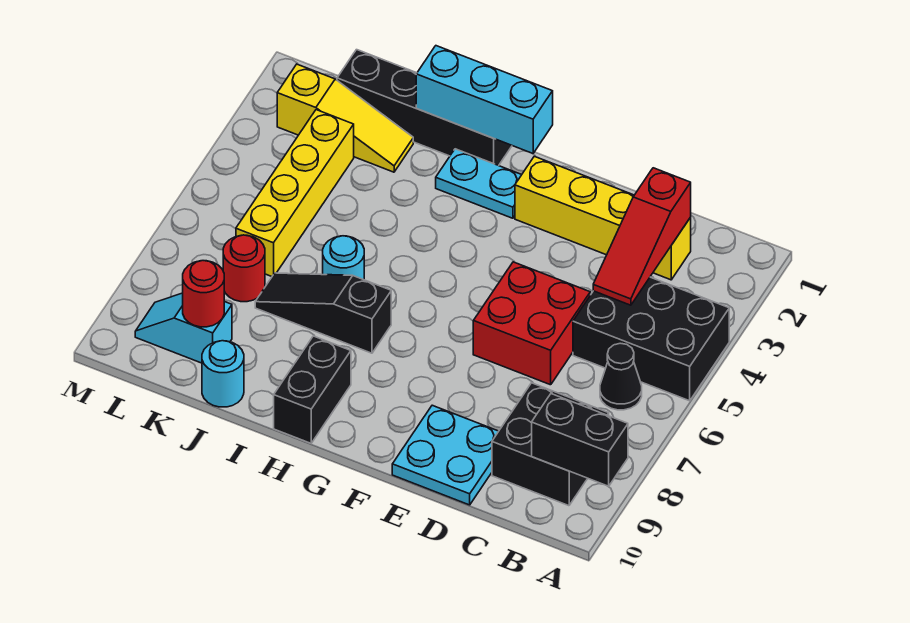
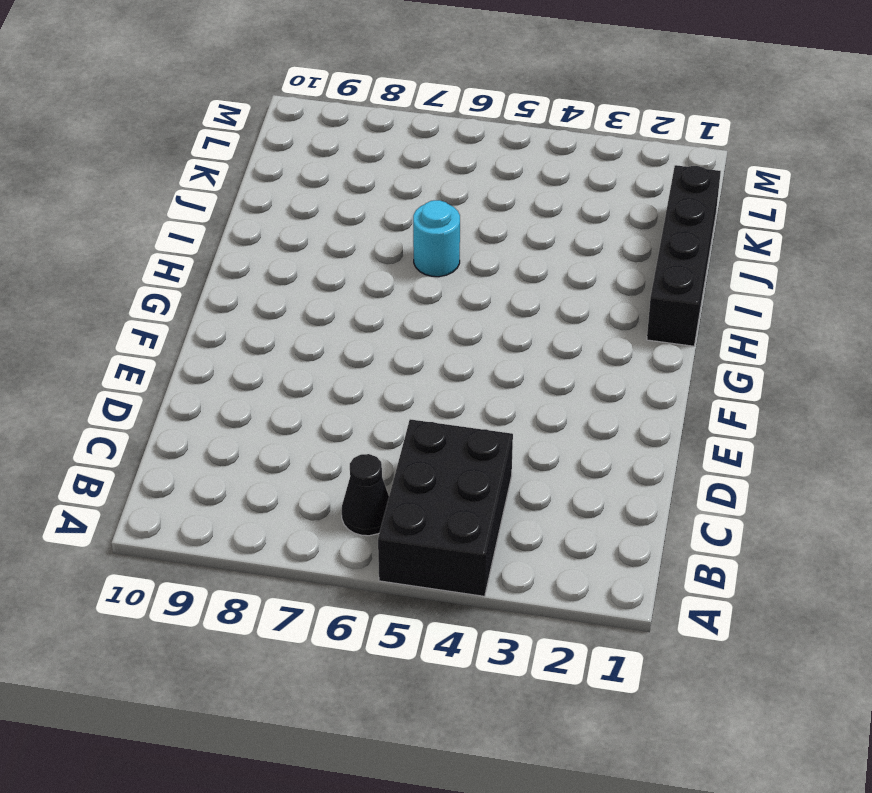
none -> black brick B8:C9 level 1
none -> yellow brick C2:F2 level 1
none -> red brick D5:E6 level 1

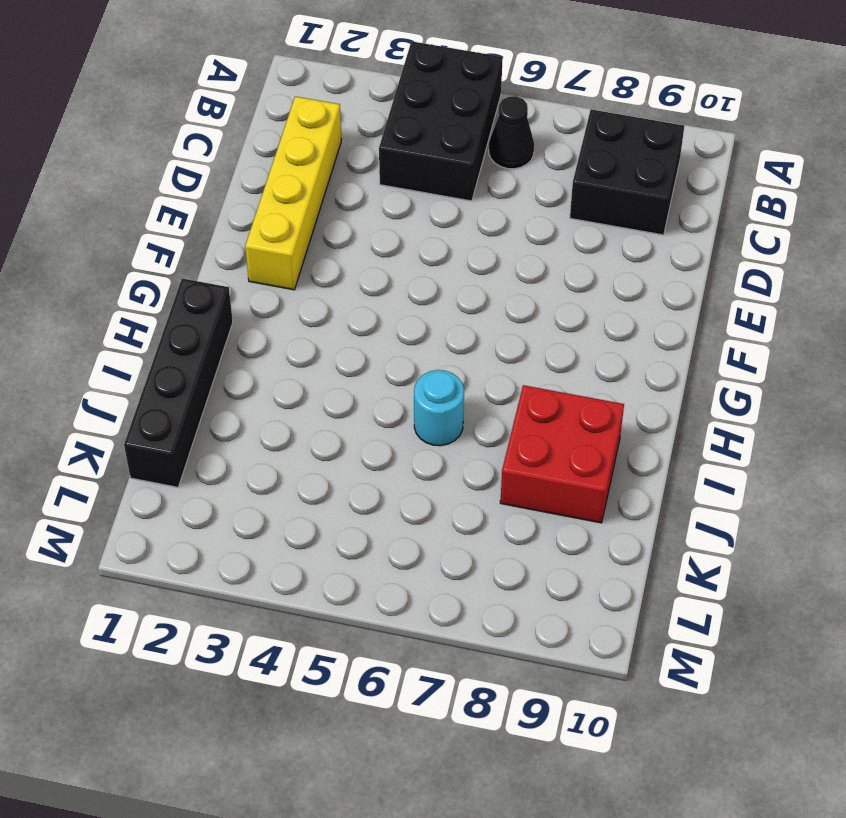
red brick I8:J9 level 1 -> red brick D5:E6 level 1
none -> cyan plate D9:E10 level 1
none -> cyan plate G2:H2 level 1
none -> black slope H7:J7 level 1 top H

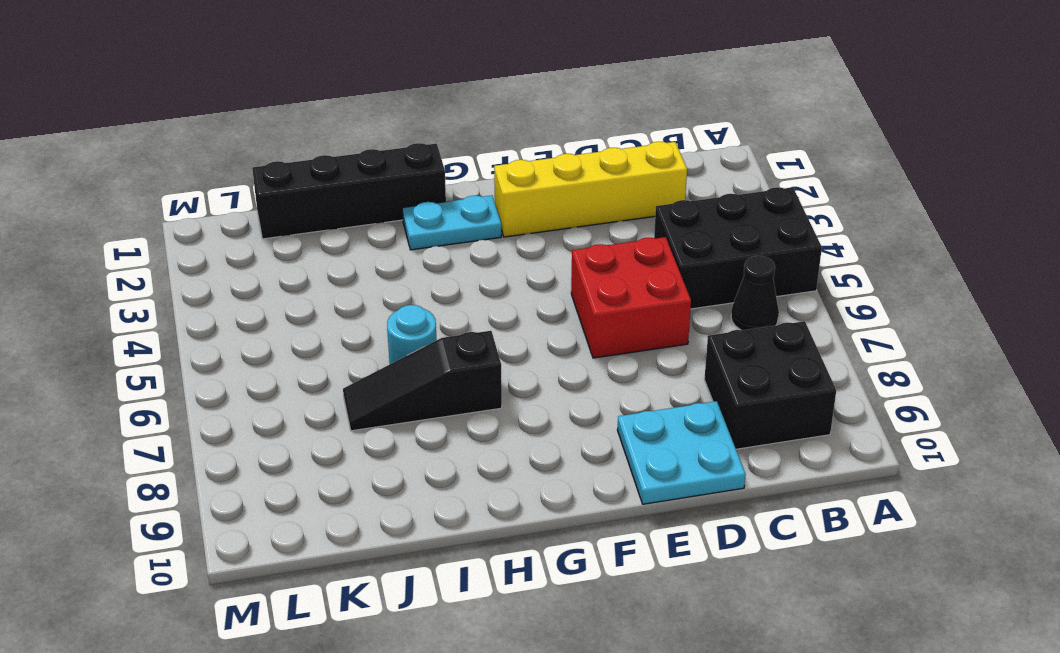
none -> black brick H9:H10 level 1
none -> yellow slope J2:L2 level 1 top L
none -> cyan round brick J10 level 1

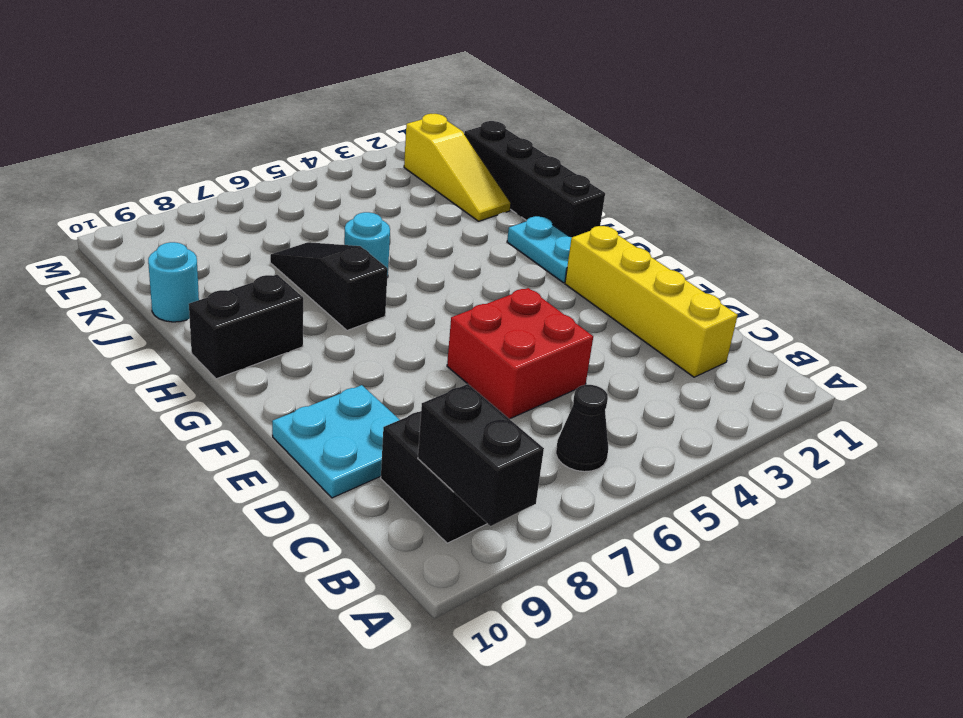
none -> black brick A4:C5 level 1
none -> yellow brick K3:K6 level 1
none -> red round brick K7 level 1

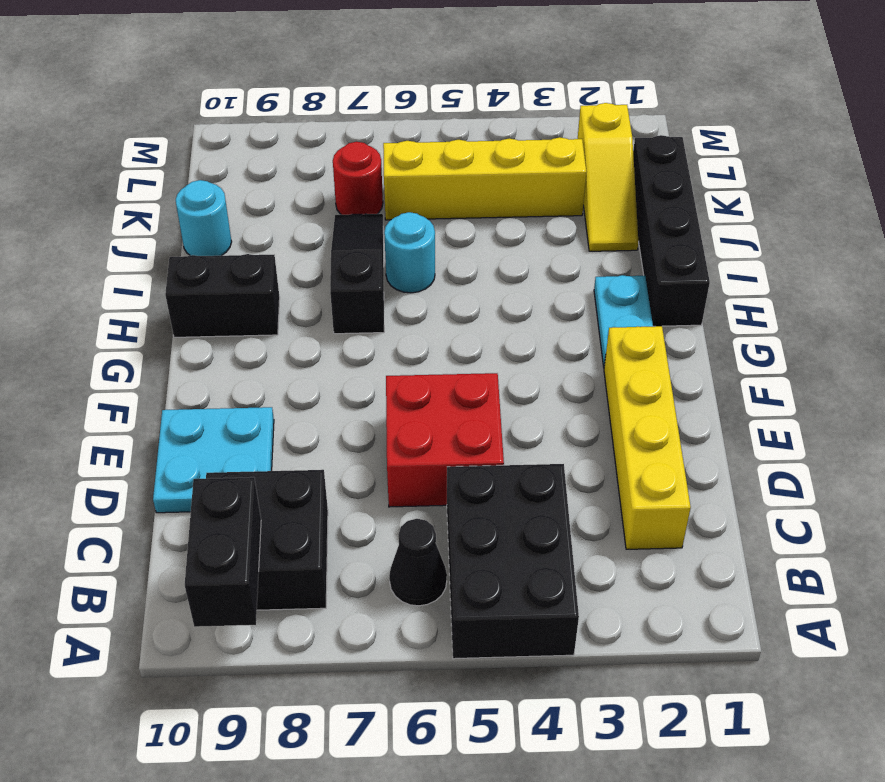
none -> cyan slope K9:L9 level 1 top K
none -> red slope C2:C4 level 2 top 2
none -> cyan brick G1:I1 level 2

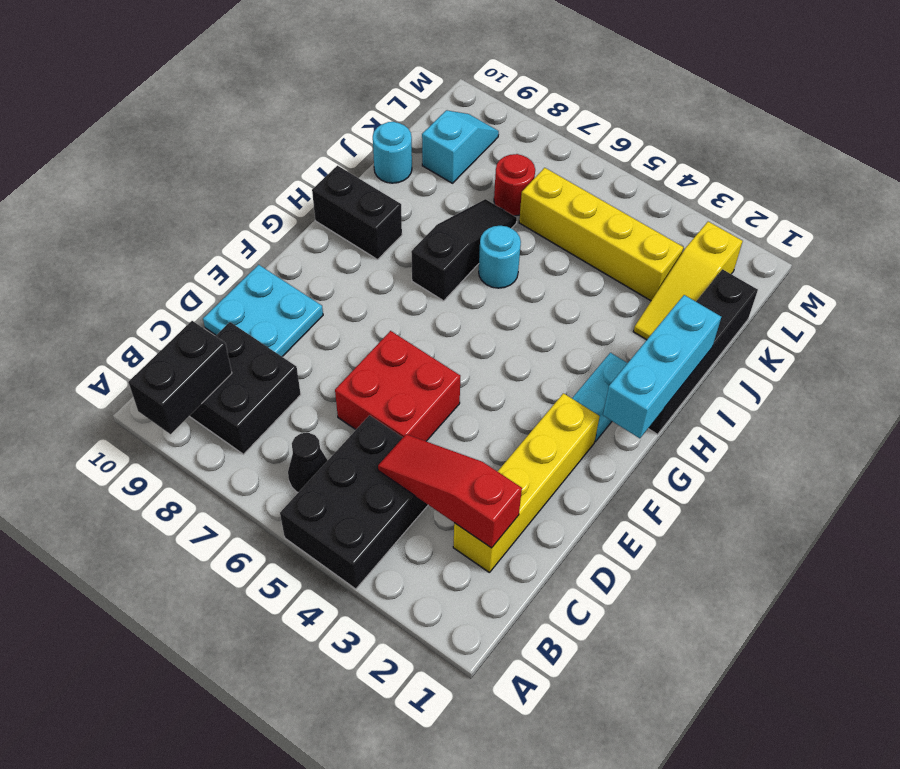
none -> red round brick K9 level 2

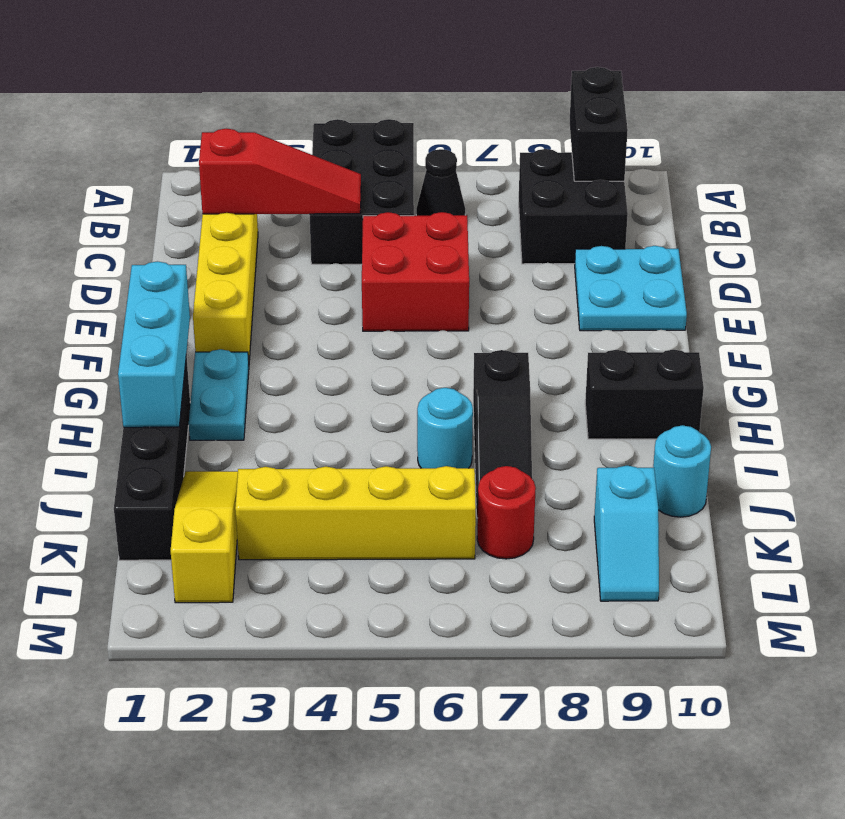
none -> red round brick K9 level 2

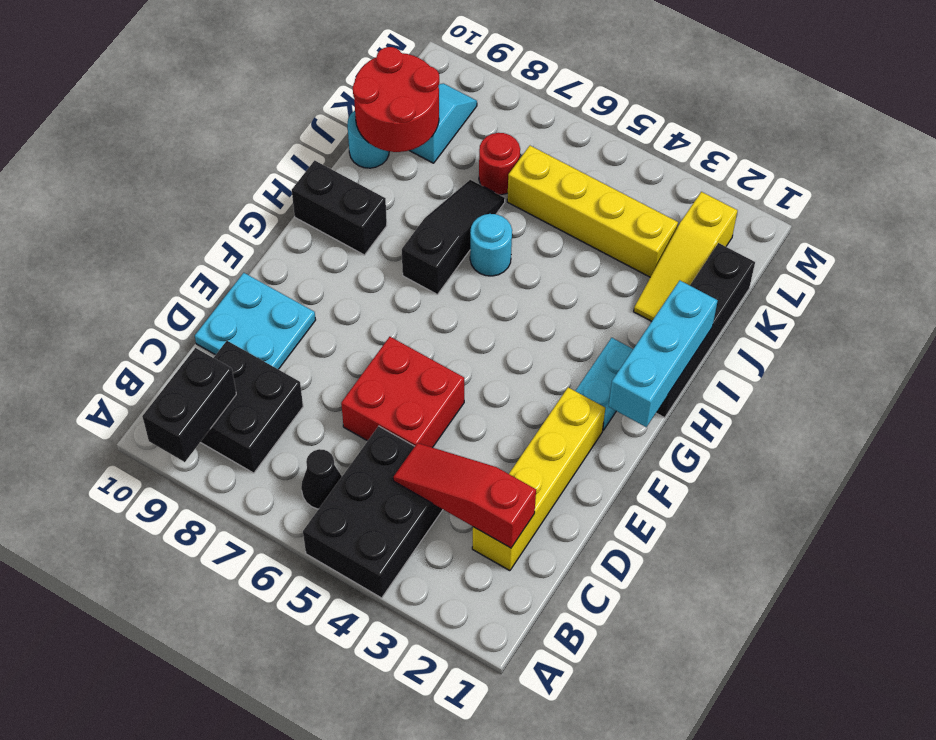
red round brick J9:K10 level 2 -> red round brick K9 level 2

